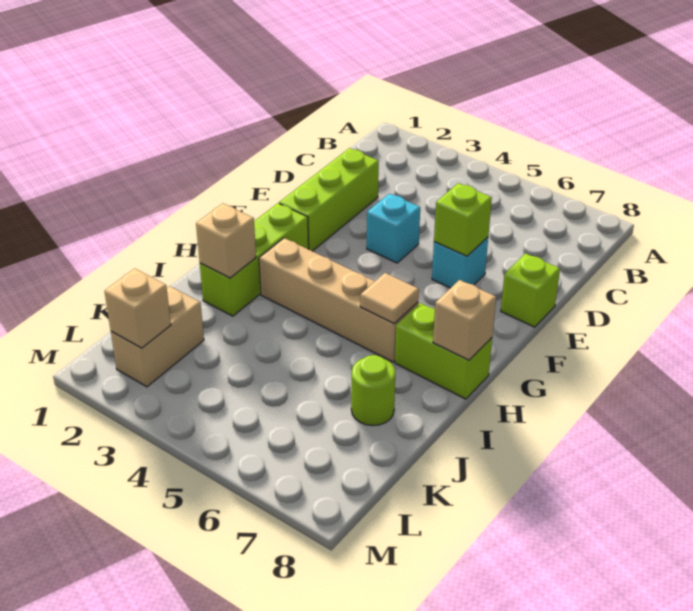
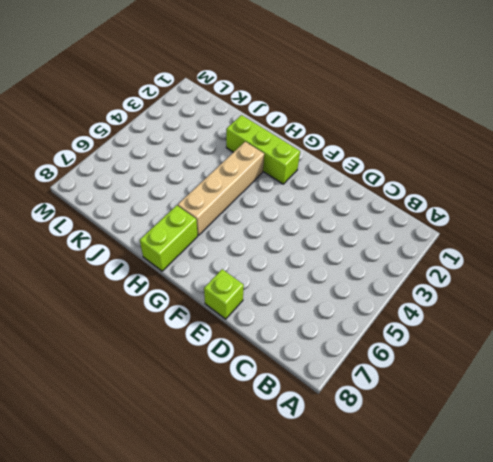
none -> lime brick D2:F2 level 1
none -> cyan brick E4 level 1
none -> cyan brick E6 level 1

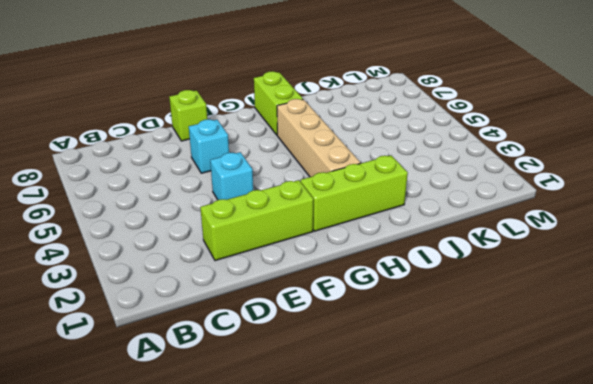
none -> lime round brick J7 level 1
none -> tan brick K2:L2 level 1
none -> lime brick E6 level 2

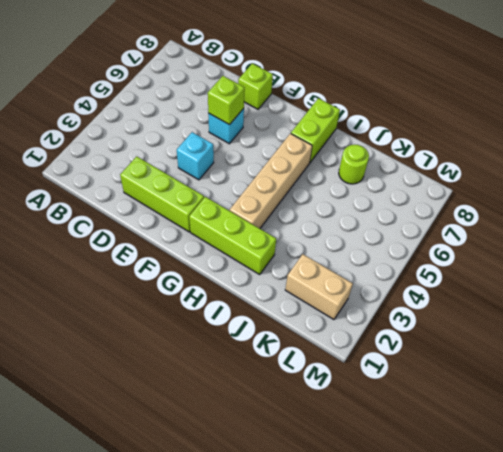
none -> tan tile H6 level 2
none -> tan brick H8 level 2
none -> tan brick I2 level 2

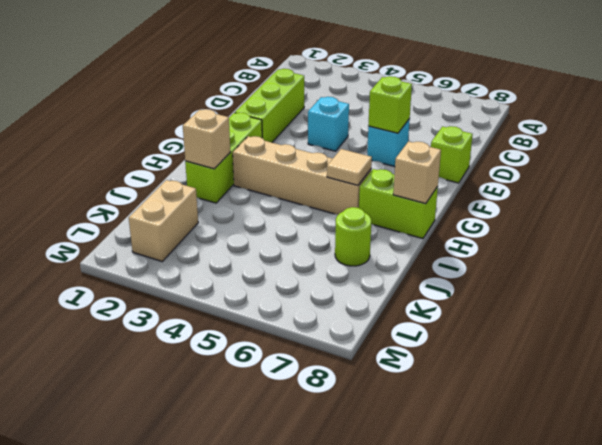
none -> tan brick L2 level 2

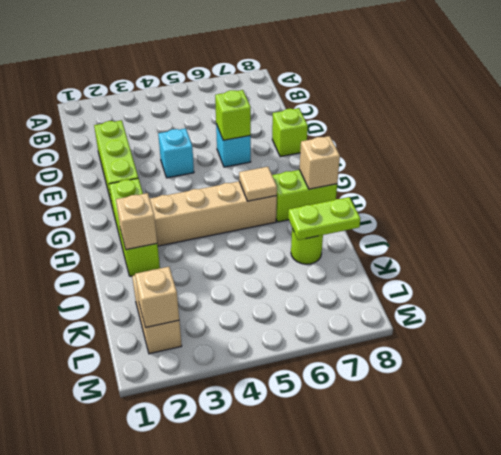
lime plate J7:J8 level 2 -> none

